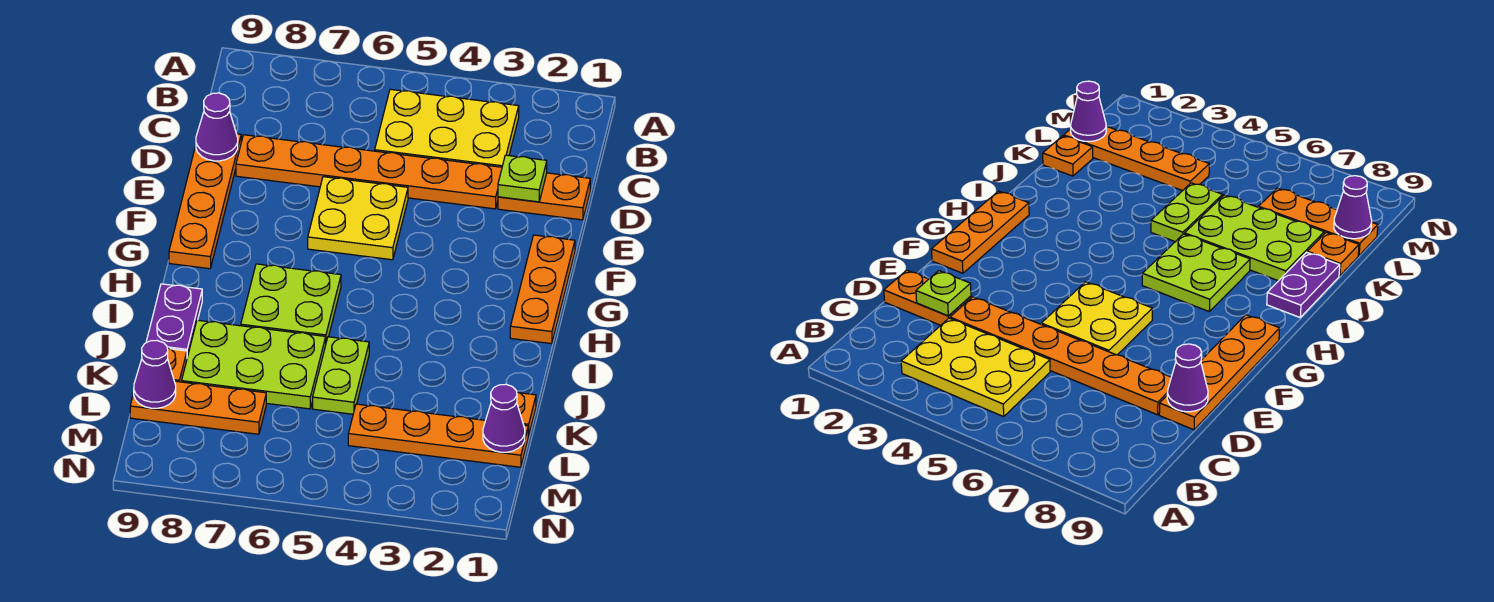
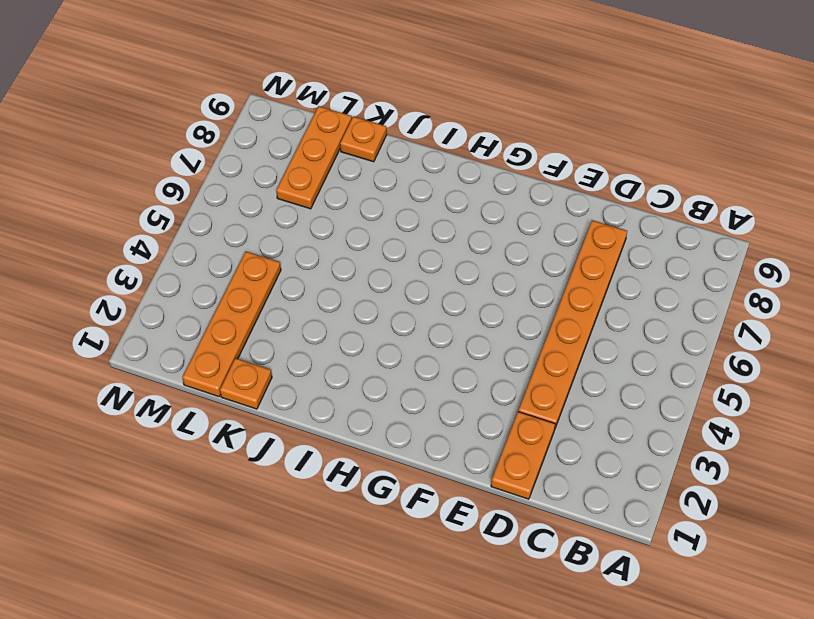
none -> yellow plate B3:C5 level 1
none -> orange plate D9:G9 level 1
none -> yellow plate E5:F6 level 1

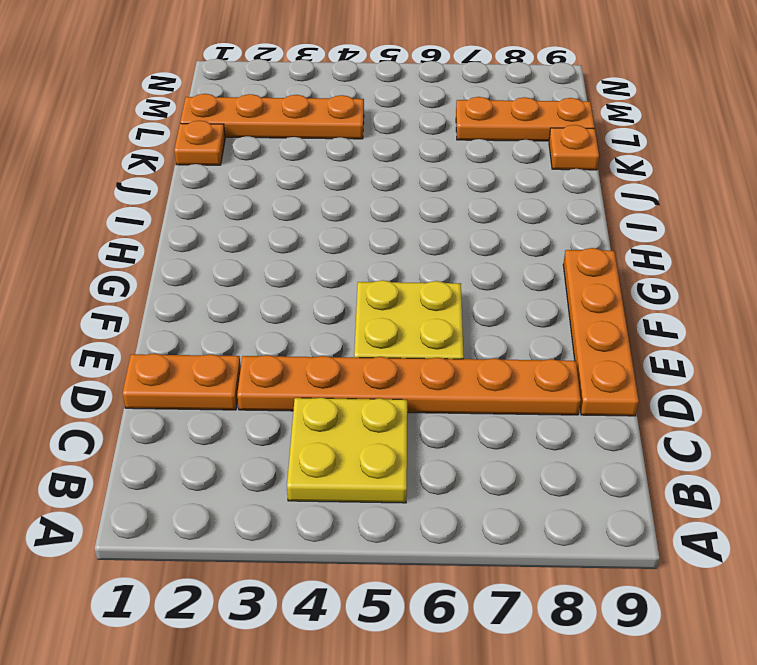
yellow plate B4:C5 level 1 -> yellow plate B3:C5 level 1
none -> orange plate F1:H1 level 1
none -> lime plate H6:I7 level 1
none -> purple plate I9:J9 level 1

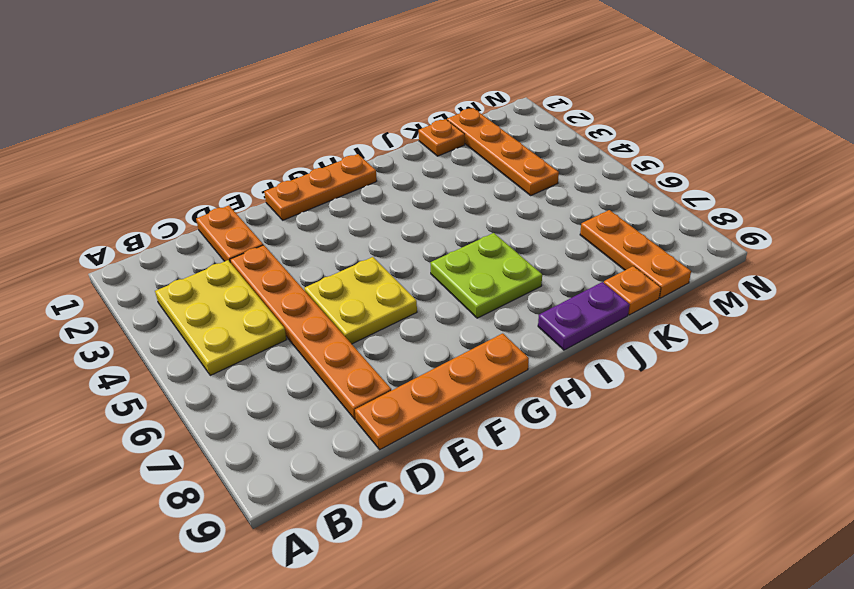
none -> lime plate J5:K5 level 1
none -> lime plate J6:K8 level 1
none -> lime plate D2 level 2

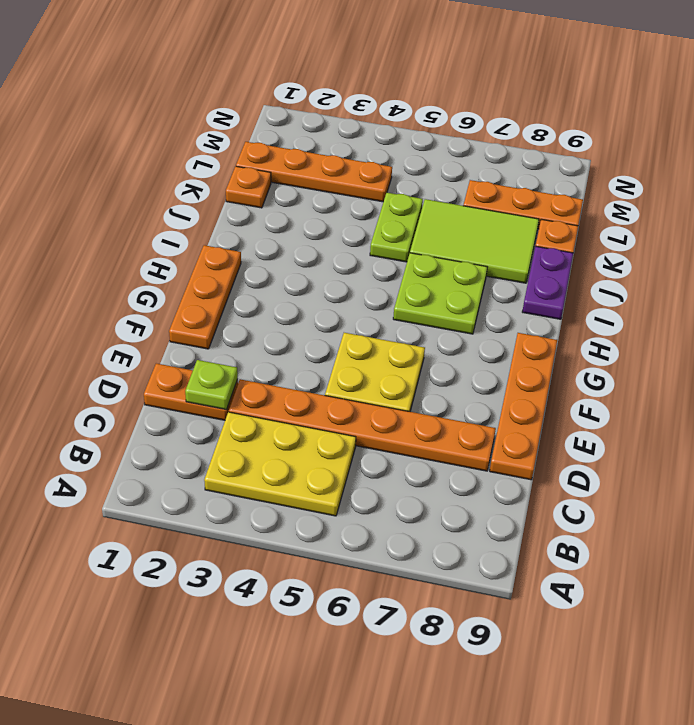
lime tile J6:K8 level 1 -> lime plate J6:K8 level 1
none -> purple cone D9 level 2
none -> purple cone L1 level 2
none -> purple cone L9 level 2

